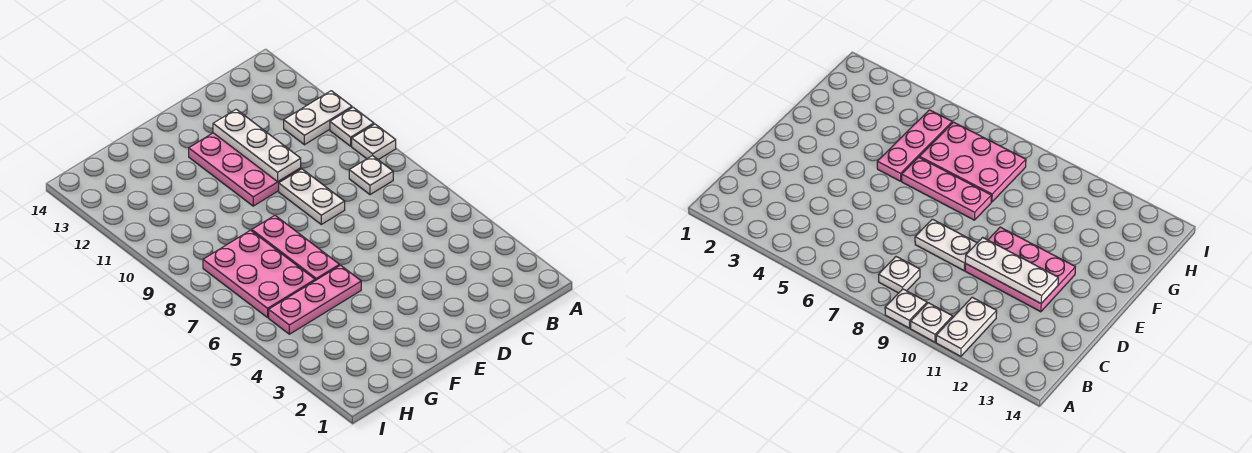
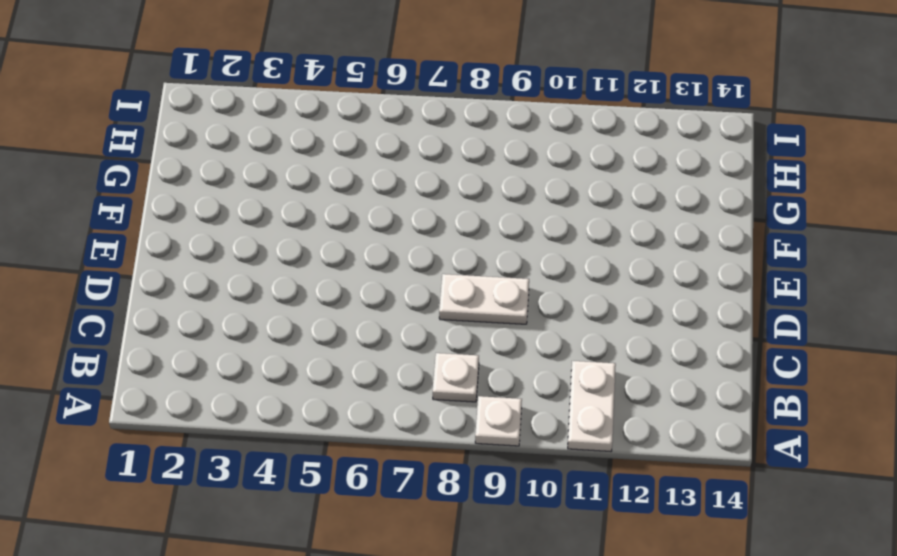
none -> white plate A10 level 1
none -> pink plate D10:E12 level 1

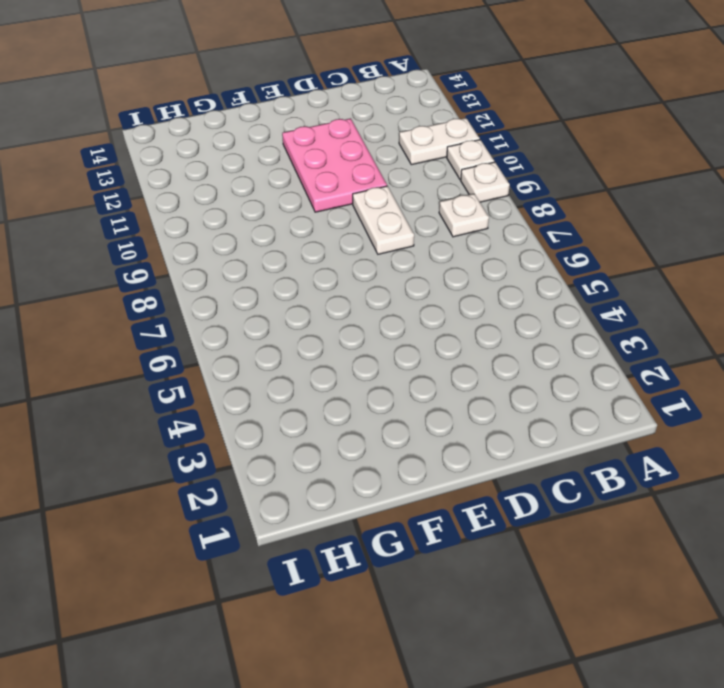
none -> pink plate F5:H5 level 1
none -> pink plate F6:F8 level 1

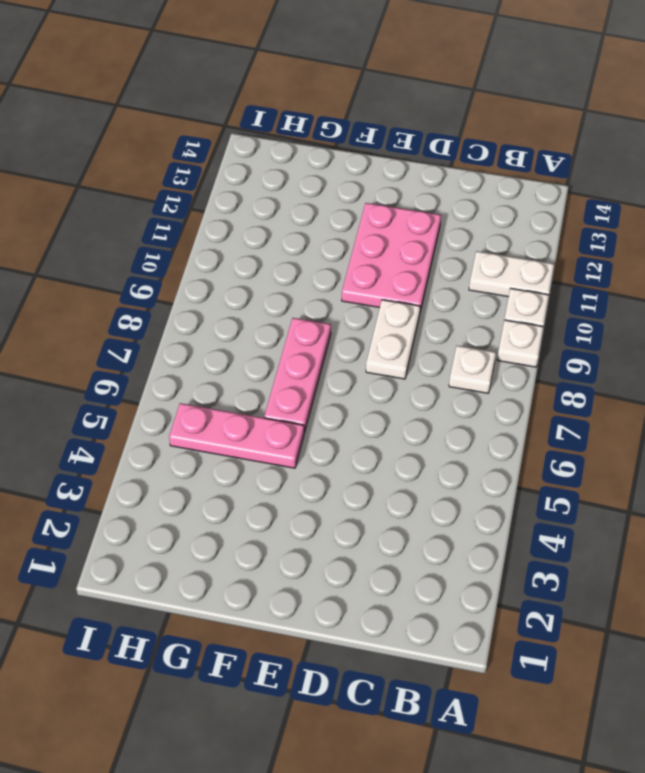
none -> pink plate G6:H8 level 1
none -> white plate D10:D12 level 2

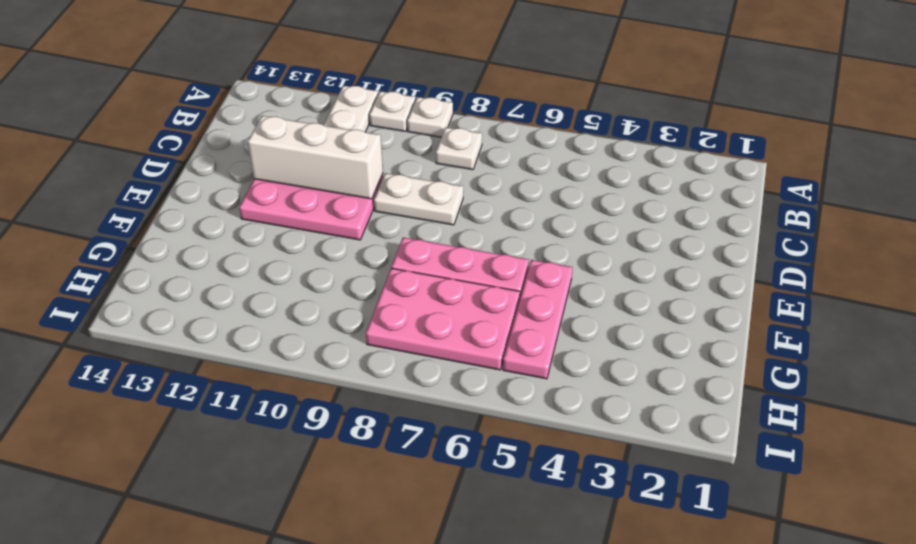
white brick D10:D12 level 2 -> white plate D10:D12 level 2

